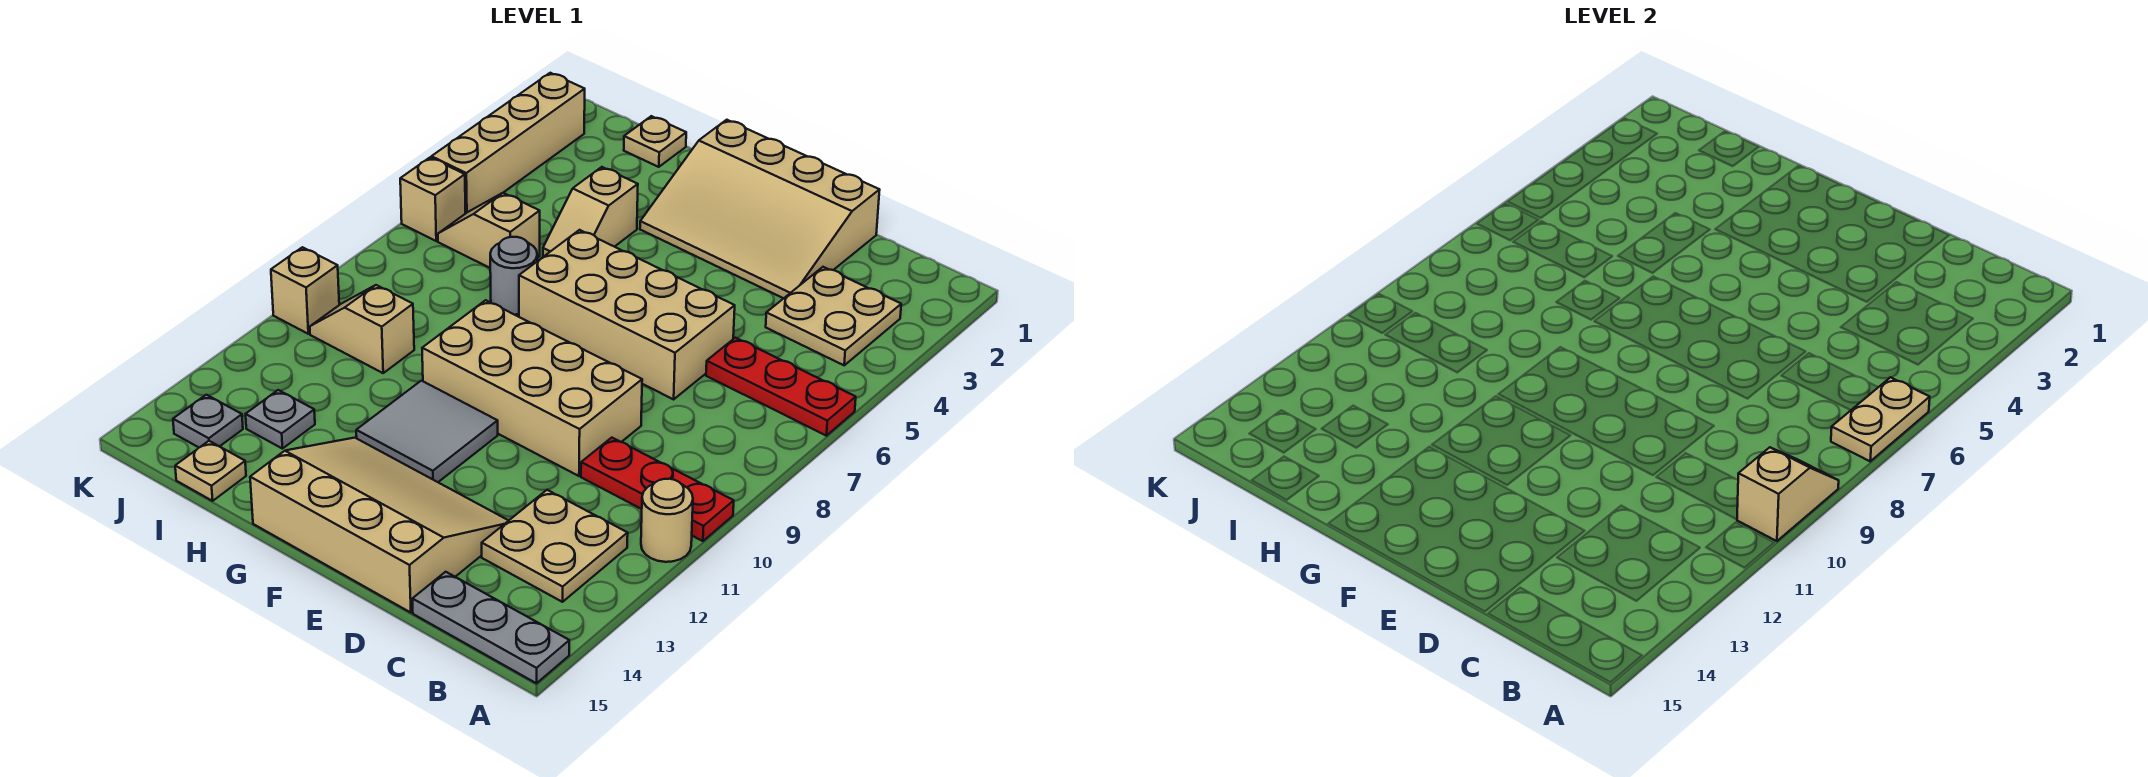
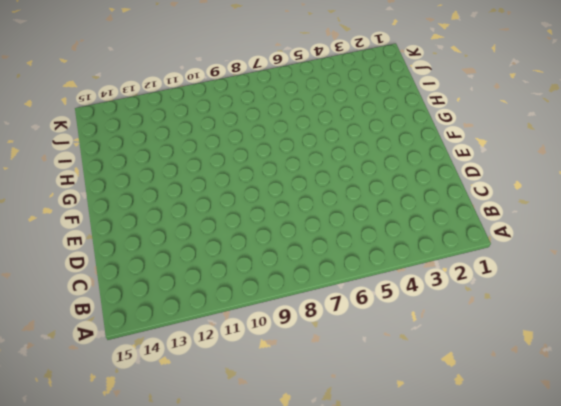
none -> red plate A6:C6 level 1
none -> red plate A10:C10 level 1
none -> tan round brick A11 level 1

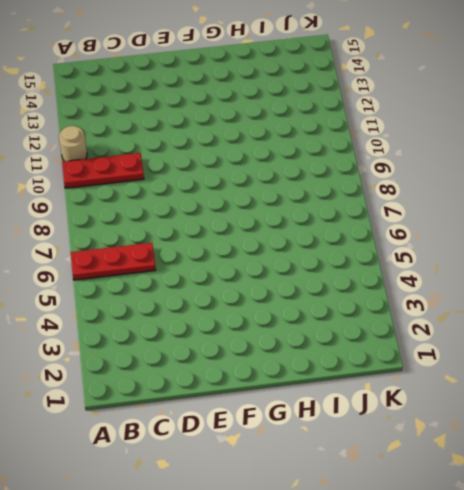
none -> grey plate A15:C15 level 1
none -> tan plate B3:C4 level 1
none -> tan plate B12:C13 level 1

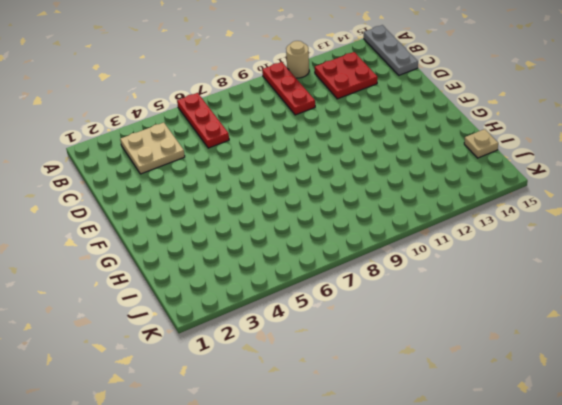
red plate B12:C13 level 1 -> tan plate B12:C13 level 1
none -> tan slope D1:G3 level 1 top 1
none -> tan brick D6:G7 level 1
none -> tan brick D9:G10 level 1

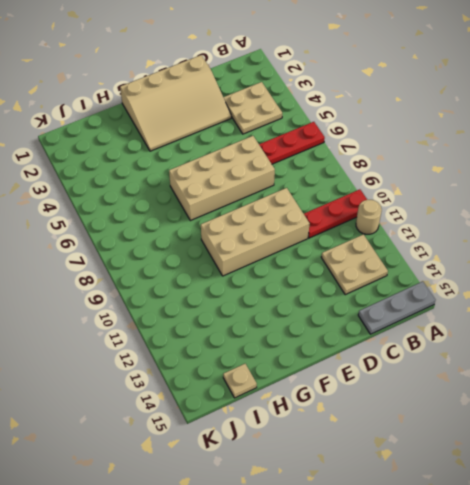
none -> tan slope D13:G15 level 1 top 15
none -> grey tile F11:G12 level 1
none -> tan slope H4:H5 level 1 top 4

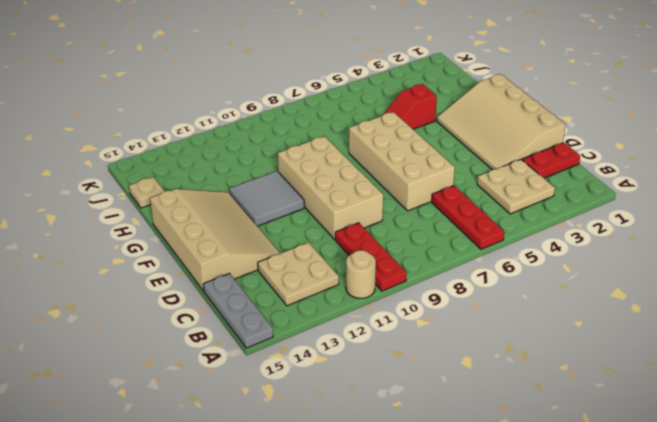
red plate C1:C2 level 1 -> none
red slope H4:H5 level 1 top 4 -> tan slope H4:H5 level 1 top 4
none -> grey round brick H7 level 1
none -> tan plate I1 level 1
none -> tan slope I6:J6 level 1 top I

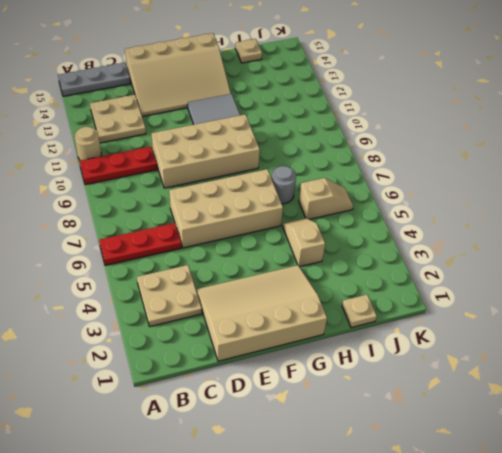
none -> tan slope I10:J10 level 1 top I
none -> grey plate I13 level 1
none -> grey plate J14 level 1

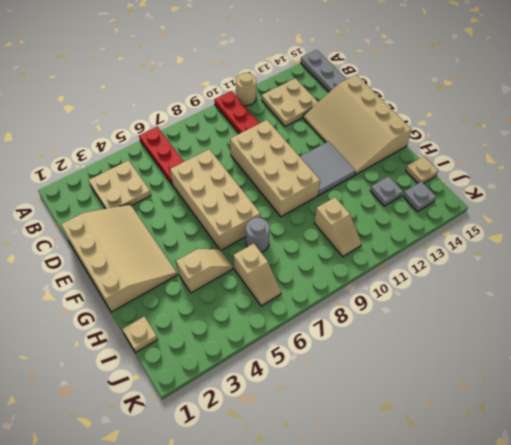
none -> tan brick K2:K5 level 1
none -> tan brick K6 level 1
none -> tan brick K10 level 1

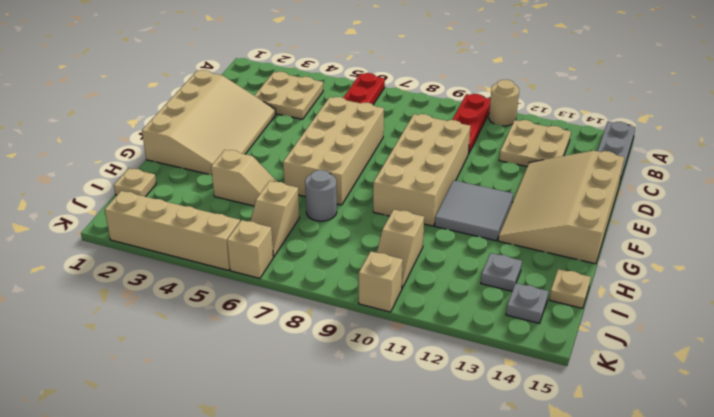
none -> tan plate A6:A7 level 2
none -> tan slope A9:A10 level 2 top 10

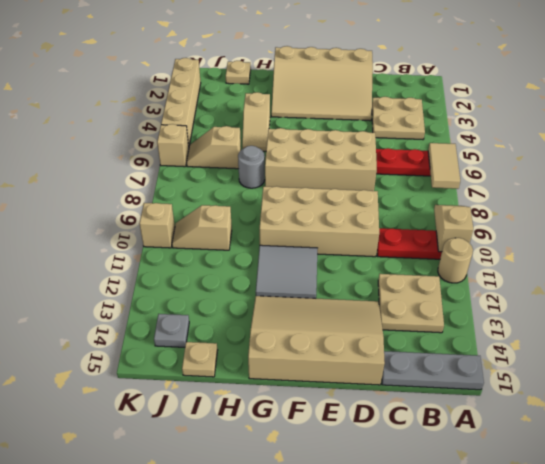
tan tile A6:A7 level 2 -> tan plate A6:A7 level 2
none -> grey plate I13 level 1

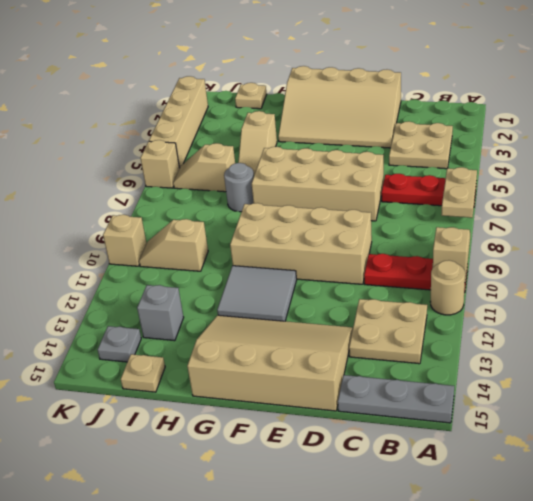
grey brick I13 level 1 -> grey plate I13 level 1

